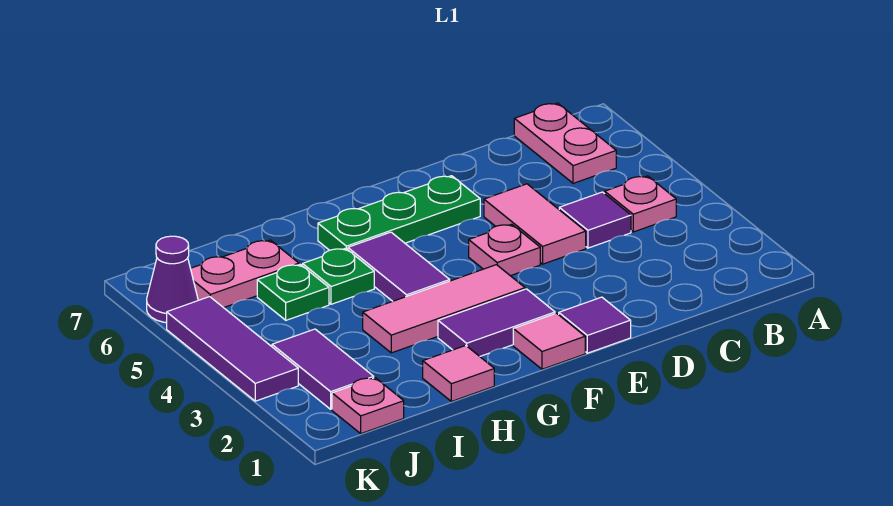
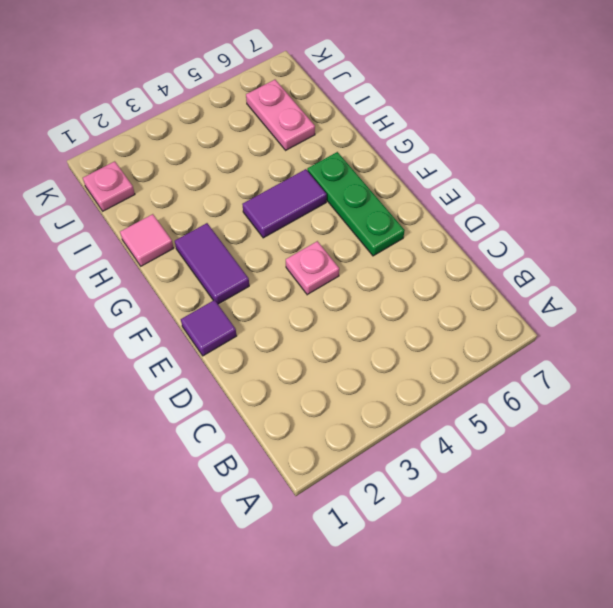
none -> pink plate B4 level 1
none -> pink plate B6:B7 level 1
none -> purple tile C4 level 1

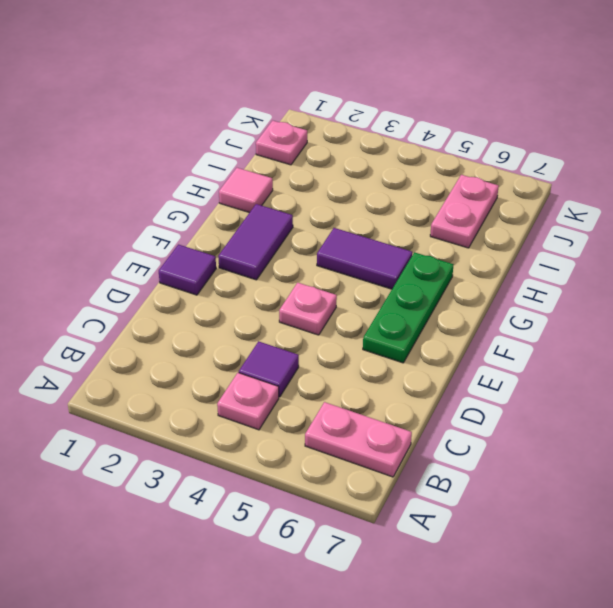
none -> pink tile D4:D5 level 1
none -> pink tile F1 level 1
none -> pink tile F3:H3 level 1

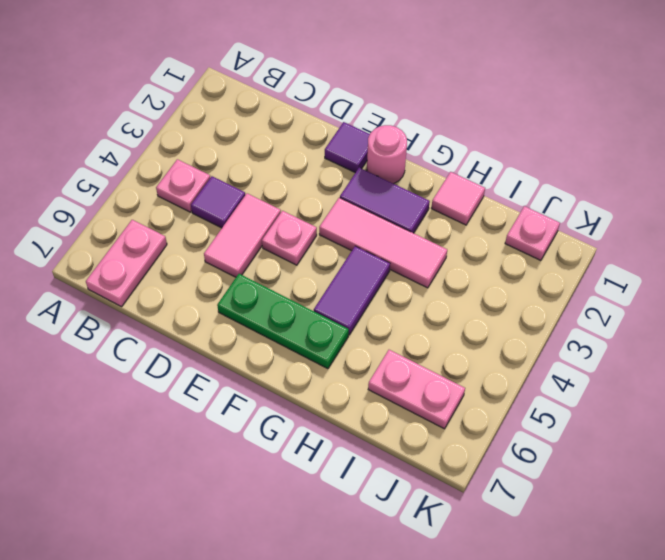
pink round brick F1 level 1 -> pink tile F1 level 1
none -> green plate H5 level 1
none -> green plate I5 level 1
none -> purple tile J2:J3 level 1

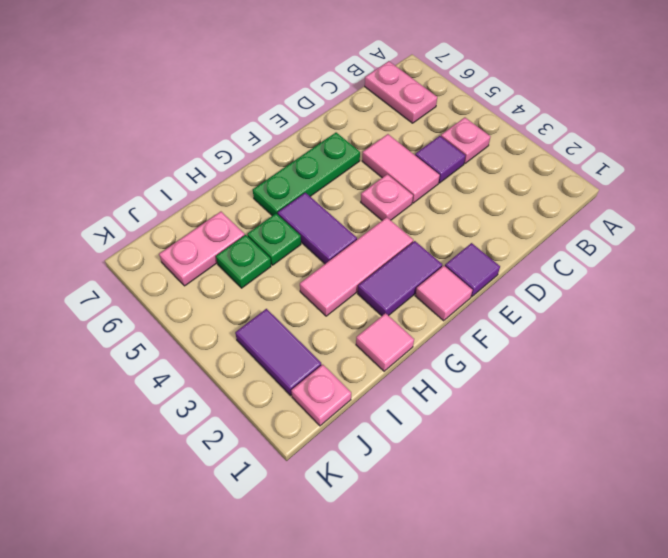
none -> purple tile K3:K5 level 1
none -> purple cone K6 level 1

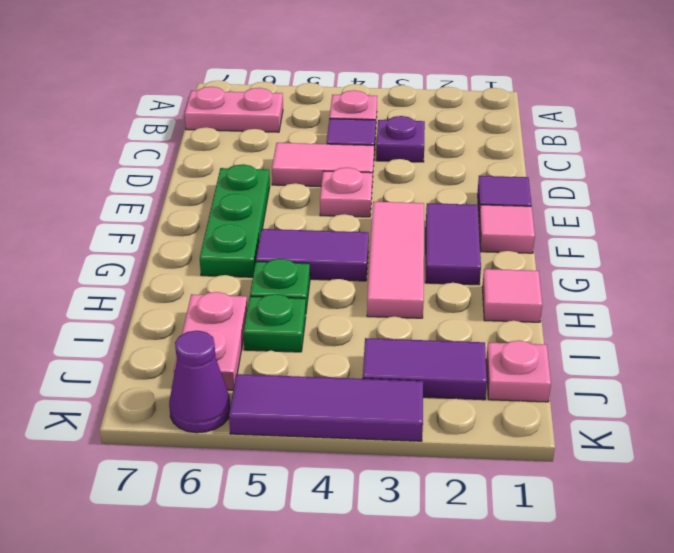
purple plate C3 level 1 -> none

